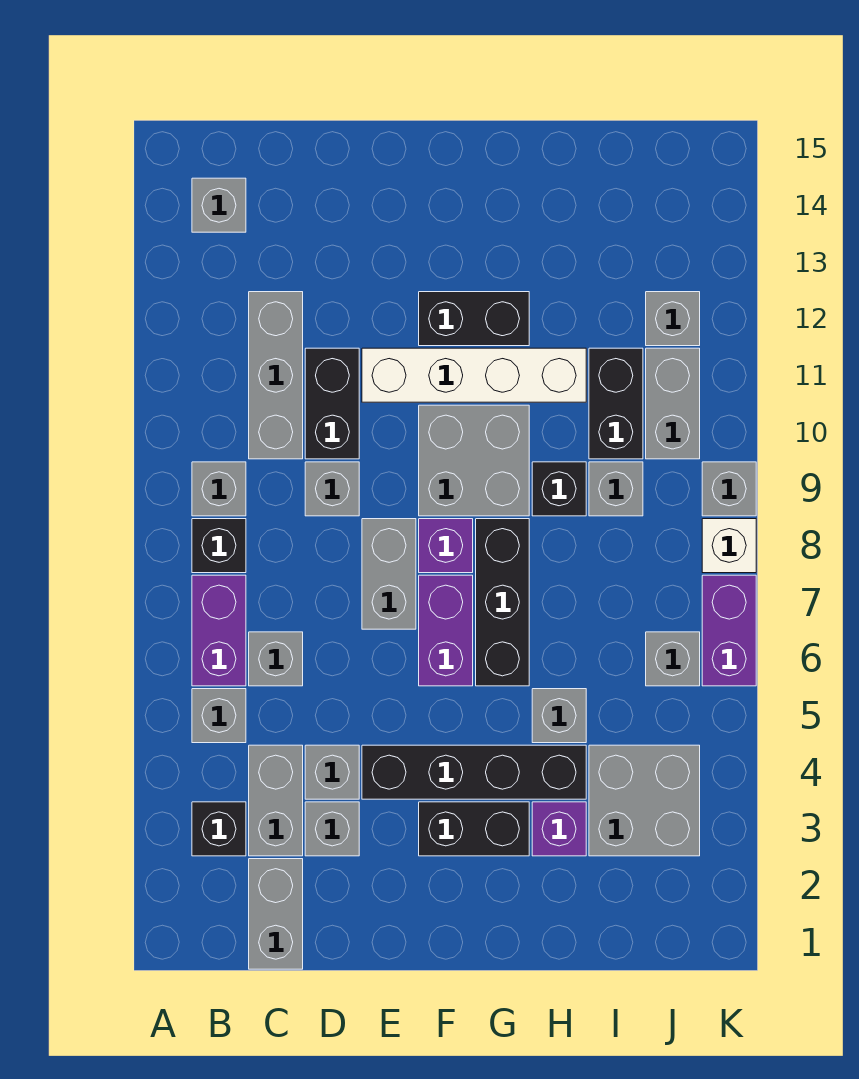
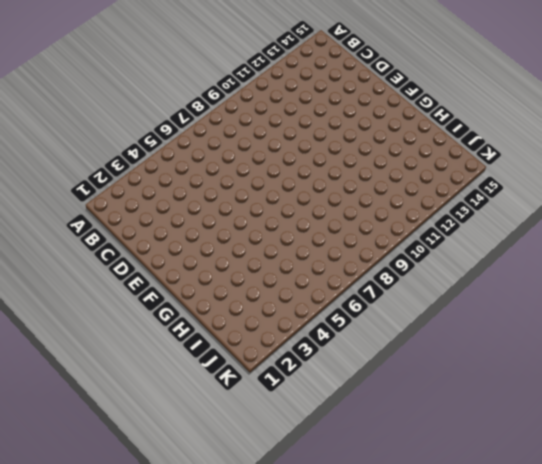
none -> black brick B3 level 1
none -> grey brick B5 level 1
none -> purple brick B6:B7 level 1
none -> black brick B8 level 1

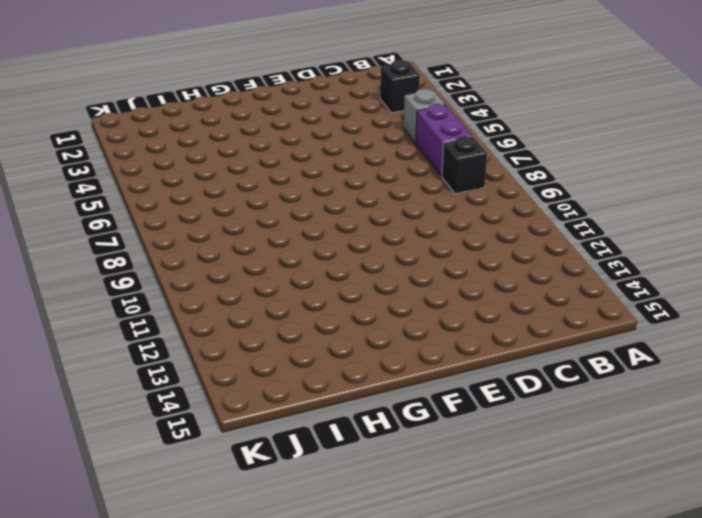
none -> grey brick B9 level 1
none -> grey brick B14 level 1
none -> grey brick C1:C2 level 1
none -> grey brick C3:C4 level 1

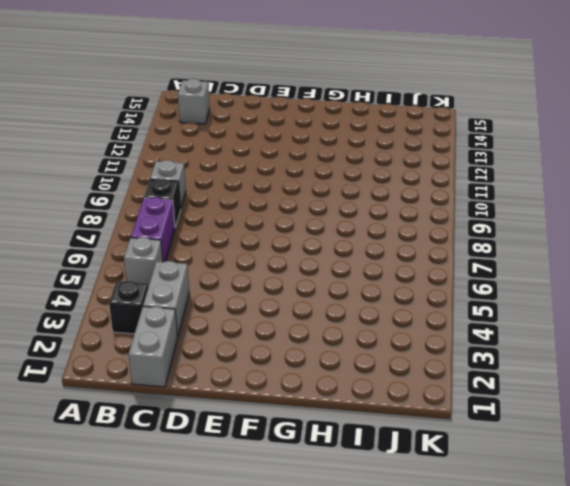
none -> grey brick C6 level 1
none -> grey brick C10:C12 level 1
none -> grey brick D3 level 1
none -> grey brick D4 level 1

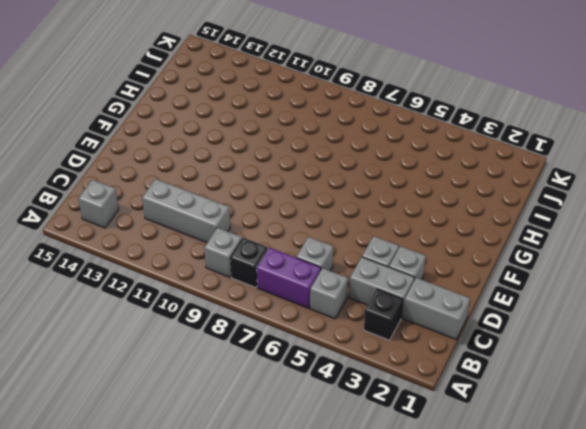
none -> grey brick D9 level 1
none -> black brick D10:D11 level 1
none -> black brick E4:H4 level 1
none -> grey brick E7:E8 level 1

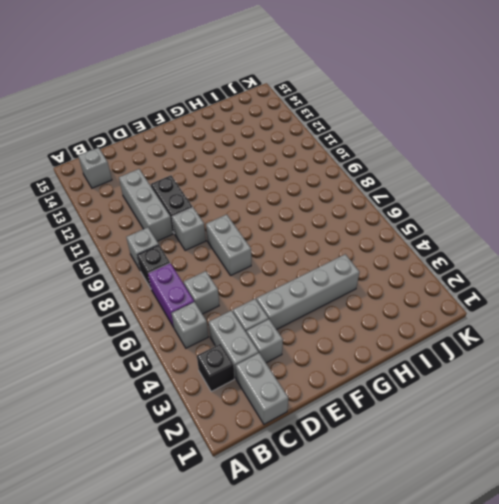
grey brick E4:H4 level 1 -> black brick E4:H4 level 1
none -> white brick E11:H11 level 1
none -> black brick F3:G3 level 1
none -> purple brick F6:F7 level 1
none -> purple brick F8 level 1

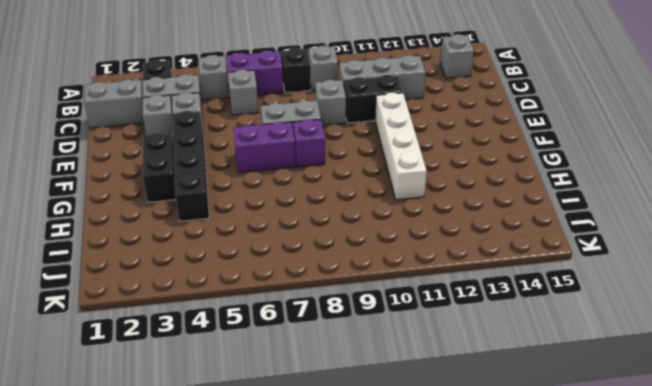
none -> grey brick F9:G10 level 1
none -> black brick F12:G12 level 1
none -> black brick G6:G8 level 1
none -> purple brick H3 level 1

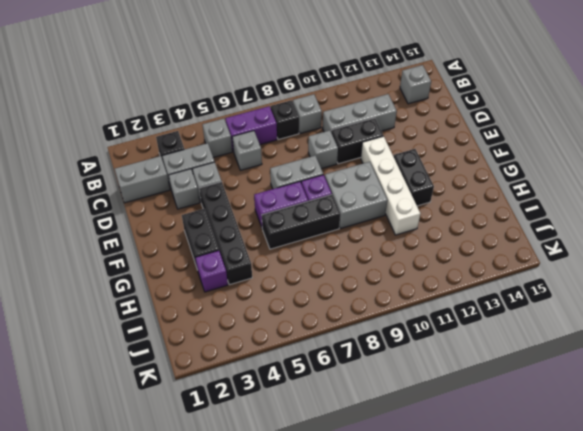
none -> grey brick H5 level 1
none -> black brick H9 level 1
none -> grey brick I3:J4 level 1
none -> grey brick I9 level 1

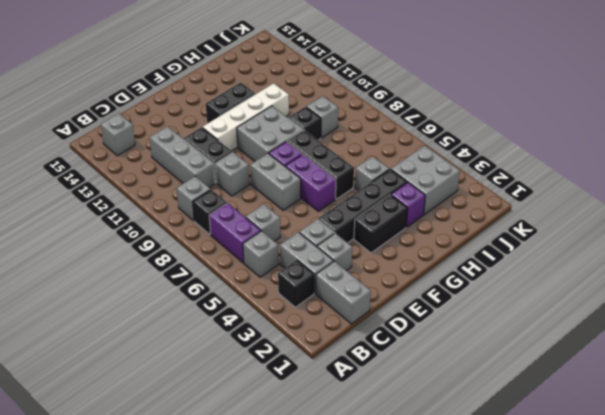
none -> black brick I10:I11 level 1
none -> grey brick J6 level 1
none -> grey brick J10:J11 level 1
none -> grey brick J12 level 1

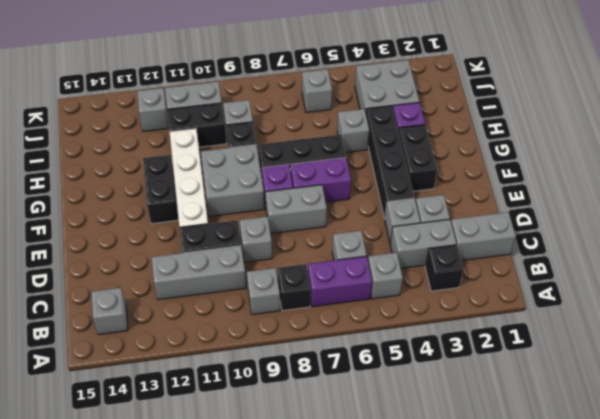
none -> purple brick K6:K7 level 1
none -> white brick K8 level 1
none -> grey brick K9 level 1

